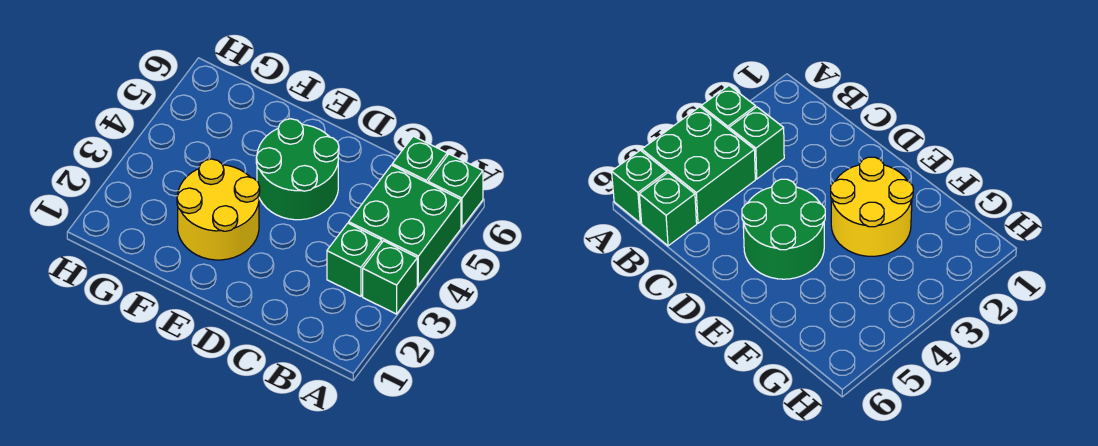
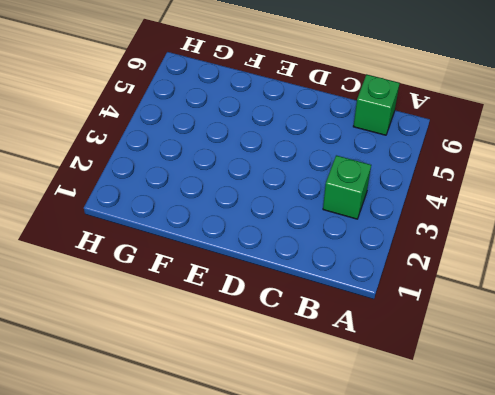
none -> green brick A3 level 1
none -> green brick A4:B5 level 1

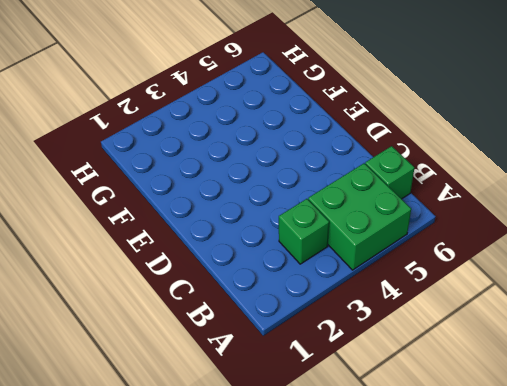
none -> green brick A3 level 1
none -> green brick A6 level 1

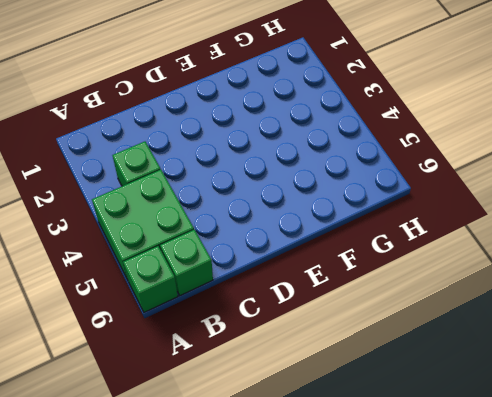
none -> green brick A3 level 1
none -> green round brick D4:E5 level 1

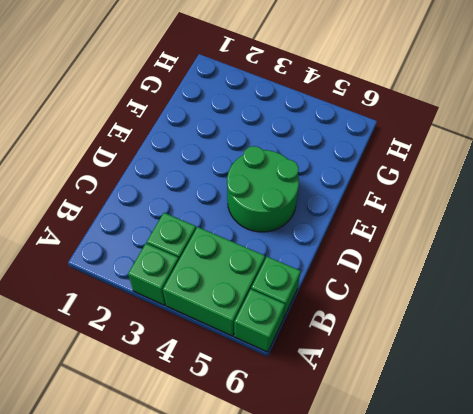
none -> yellow round brick E2:F3 level 1

